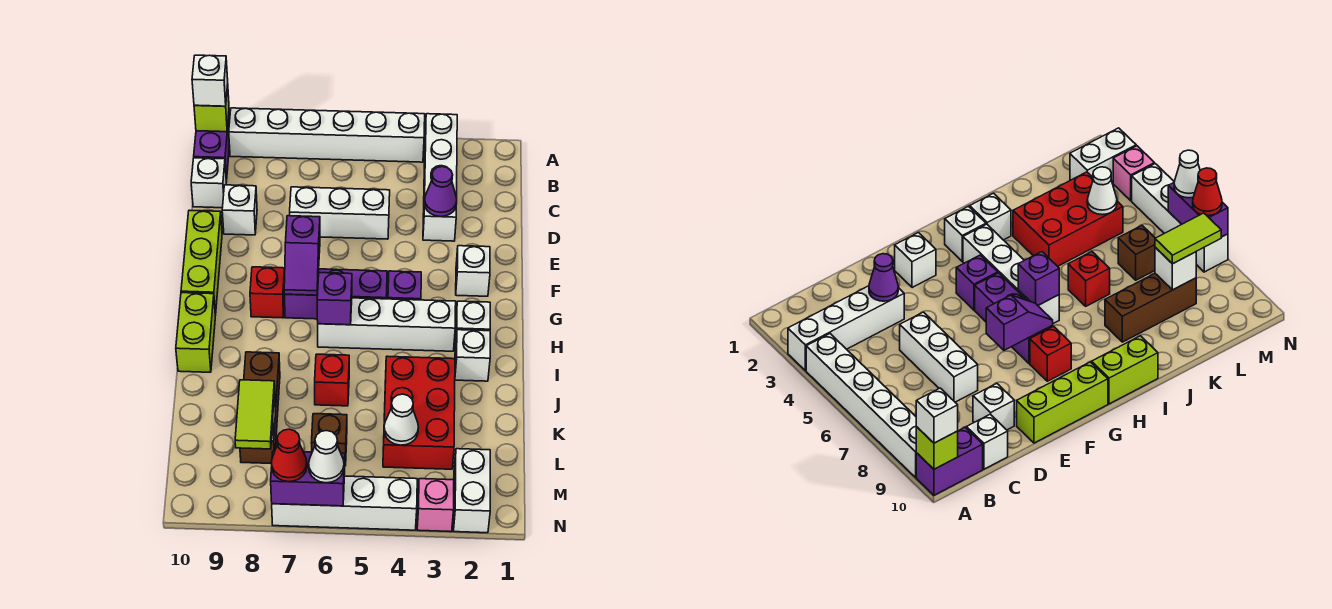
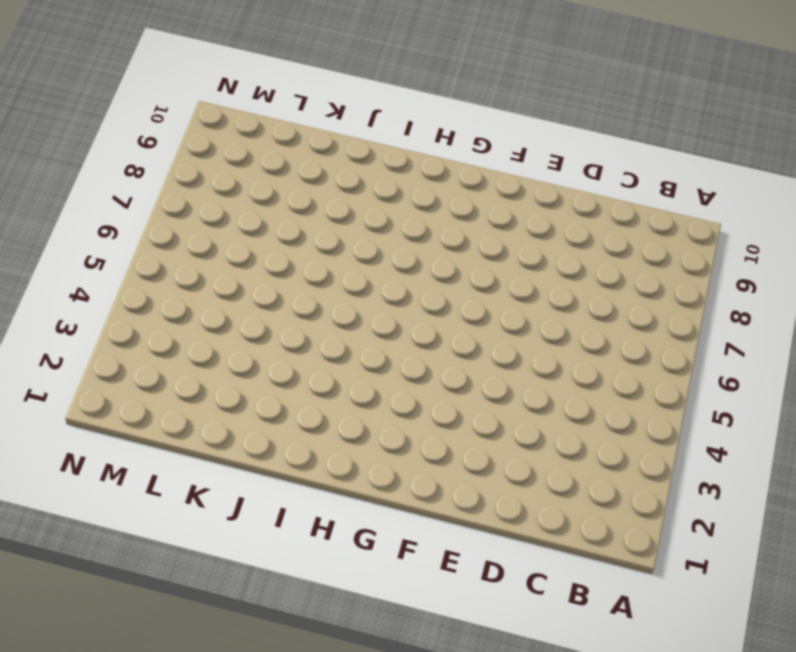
none -> white brick A3:D3 level 1
none -> white brick A4:A9 level 1
none -> purple brick A10:B10 level 1
none -> white brick C10 level 1

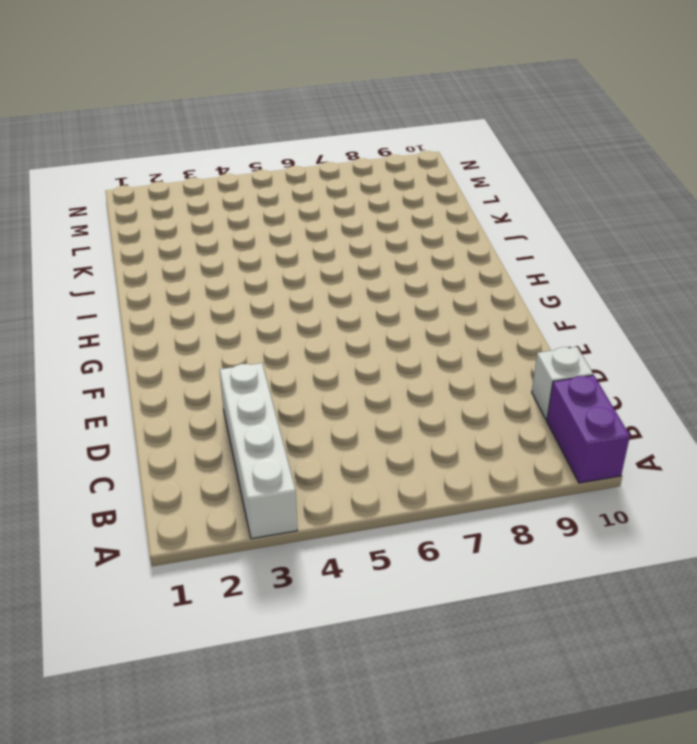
none -> white brick A4:A9 level 1
none -> white brick D5:D7 level 1
none -> white brick D9 level 1
none -> lime brick E10:G10 level 1

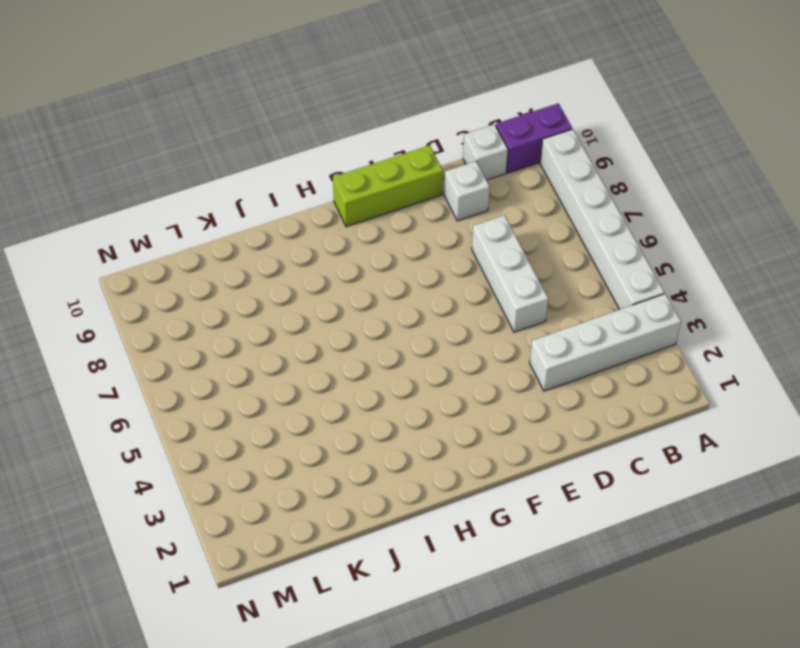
none -> white brick F2 level 1
none -> purple brick G4 level 1
none -> purple brick G5:G7 level 1
none -> red brick G8 level 1

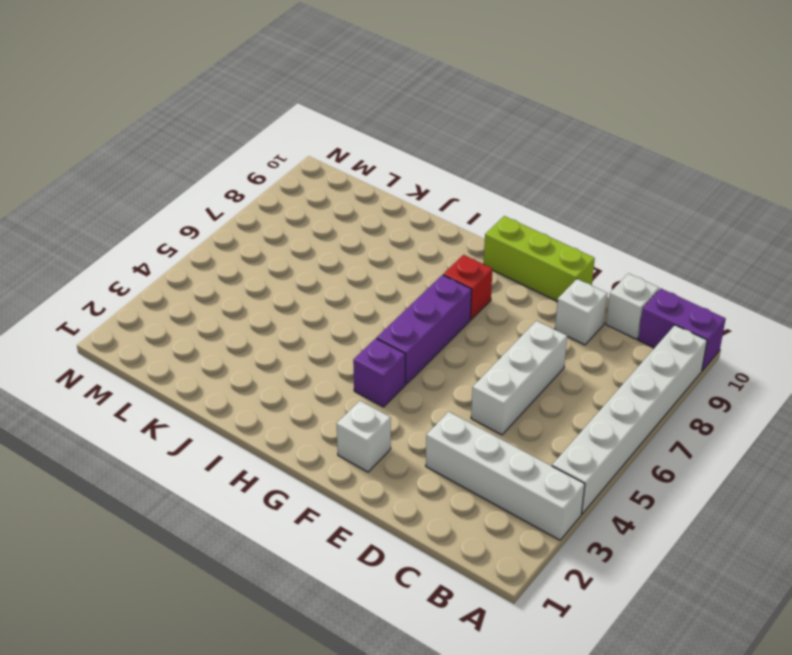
none -> white brick H2 level 1
none -> white brick H3:H6 level 1
none -> lime brick H10:I10 level 1
none -> white brick I2 level 1

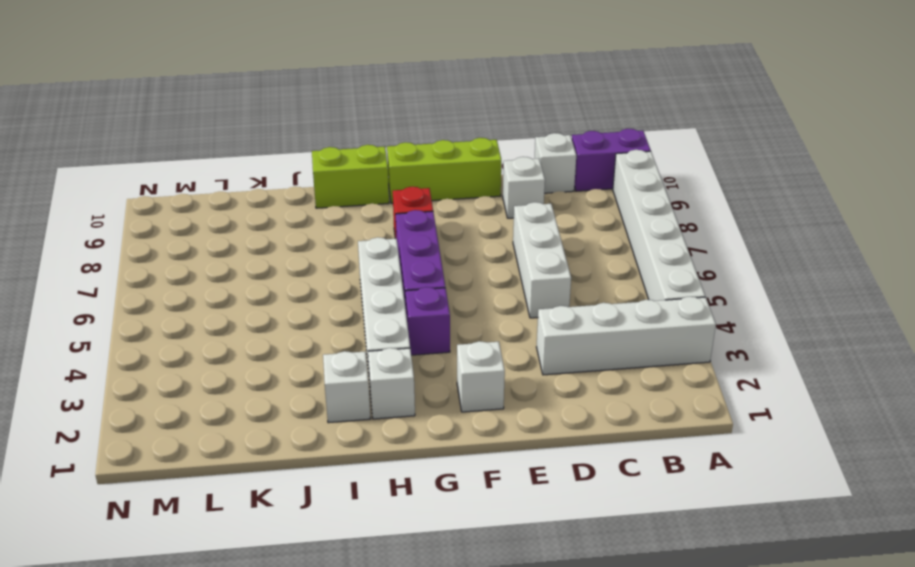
none -> red brick J3:L4 level 1
none -> red brick J6 level 1
none -> brown brick J8:L8 level 1
none -> brown brick L6 level 1

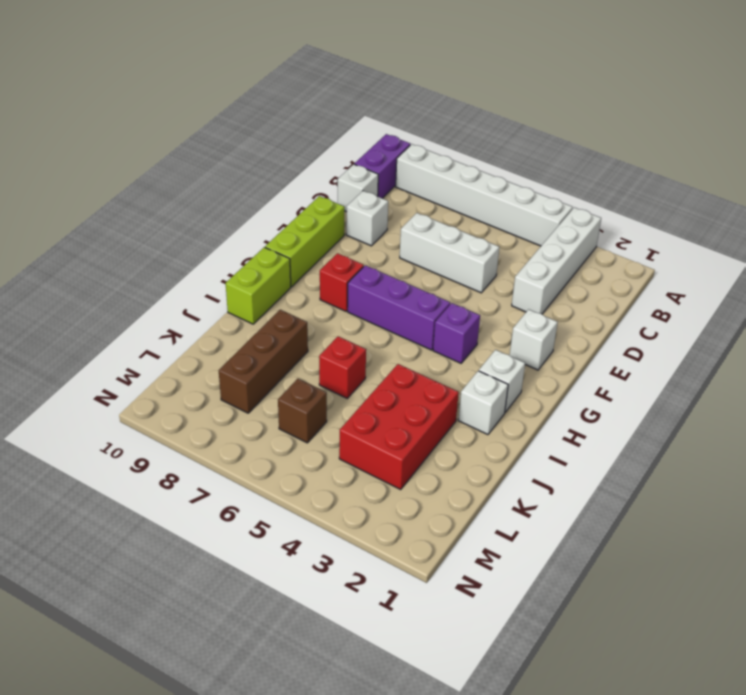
none -> white brick H3:H6 level 1
none -> white brick M2:N2 level 1
none -> pink brick N3 level 1
none -> white brick N4:N7 level 1

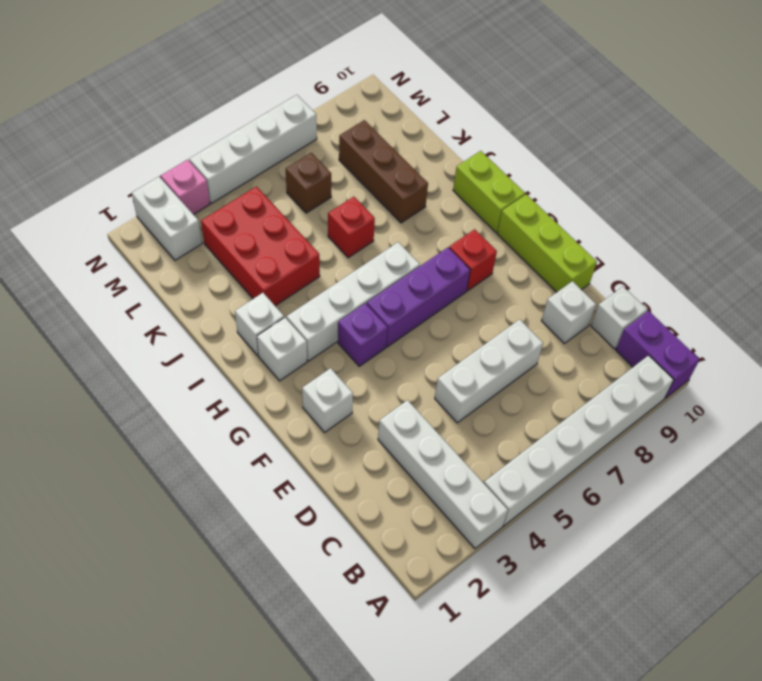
none -> lime brick A10 level 2
none -> purple cone D3 level 2
none -> purple slope F7:G7 level 2 top F
none -> purple brick H6 level 2

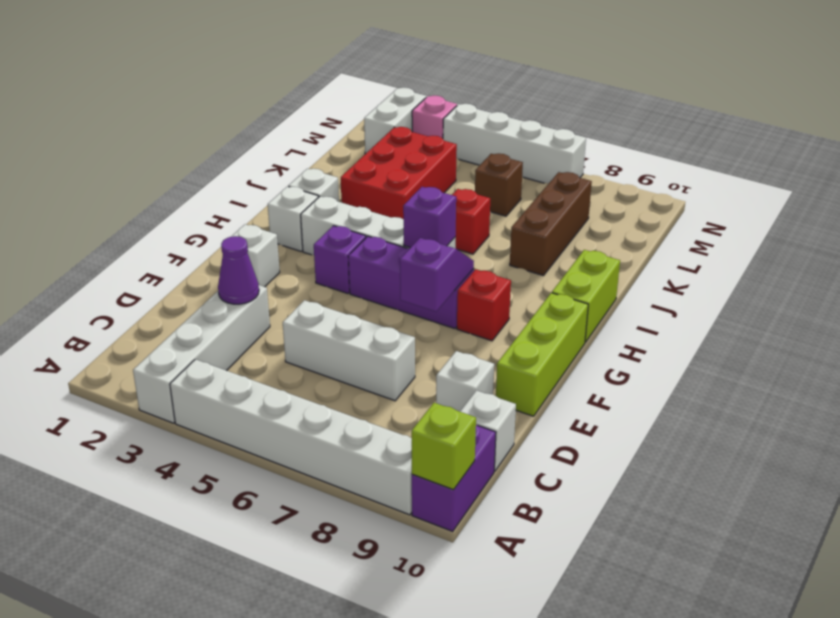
none -> white cone L4 level 2
none -> white brick L8 level 2
none -> purple brick N6:N7 level 2
none -> white brick A10 level 3

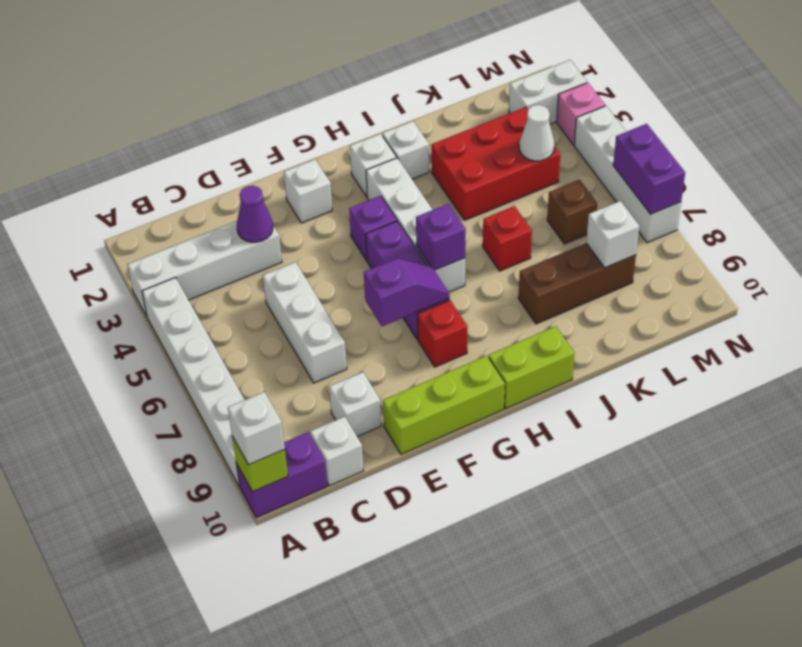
none -> lime tile L8:M8 level 3
none -> white cone N6 level 3
none -> red cone N7 level 3

